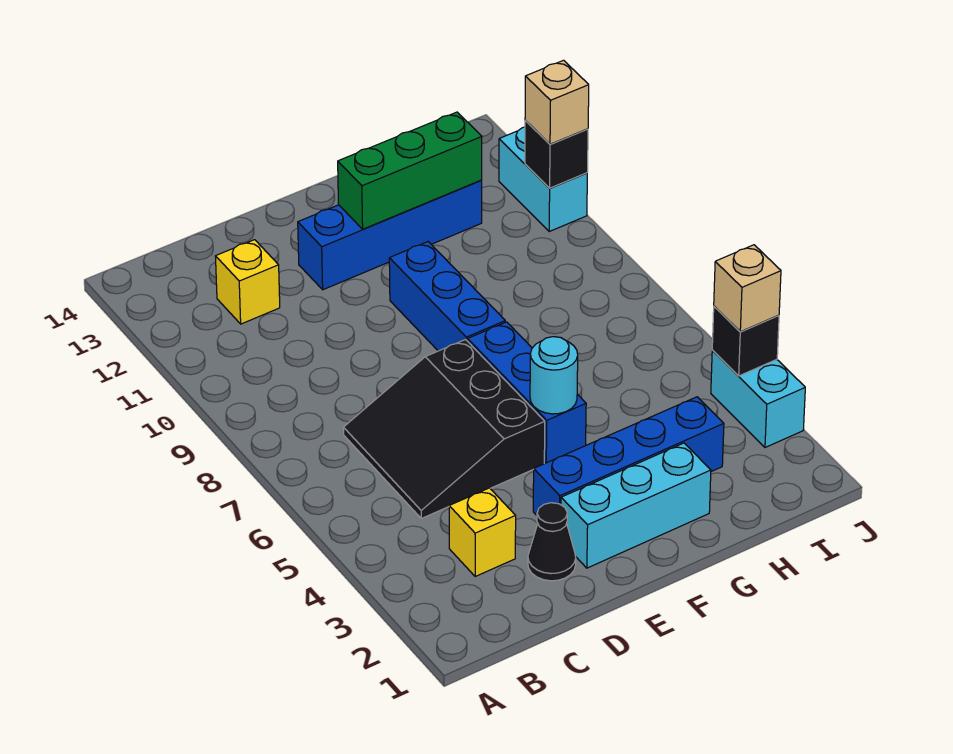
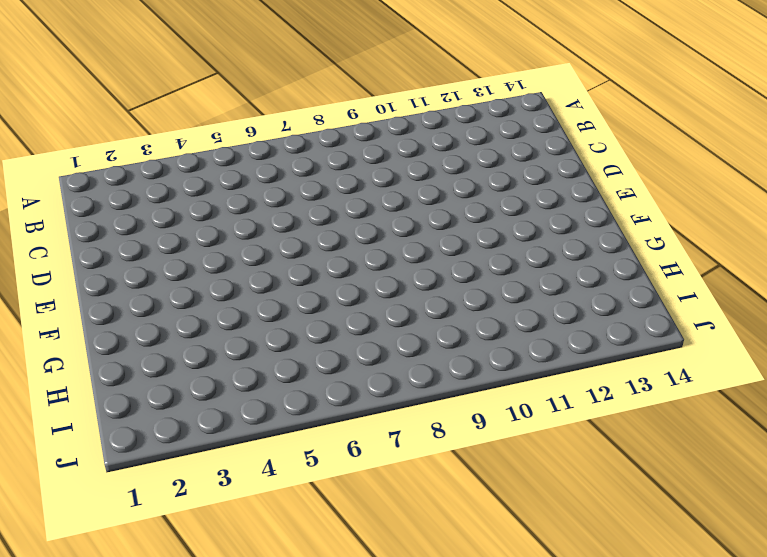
none -> yellow brick C3 level 1
none -> black slope C5:E7 level 1 top E
none -> yellow brick C12 level 1

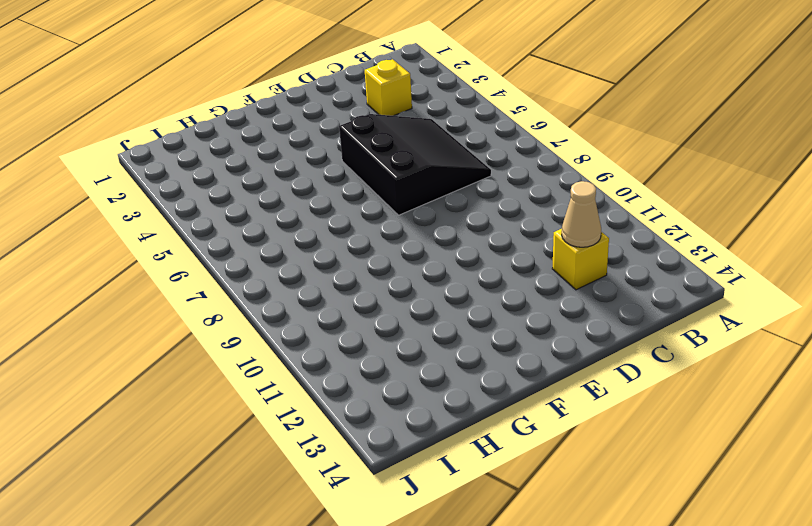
tan cone C12 level 2 -> none
none -> black cone D2 level 1
none -> cyan brick E2:G2 level 1
none -> blue brick E3:H3 level 1

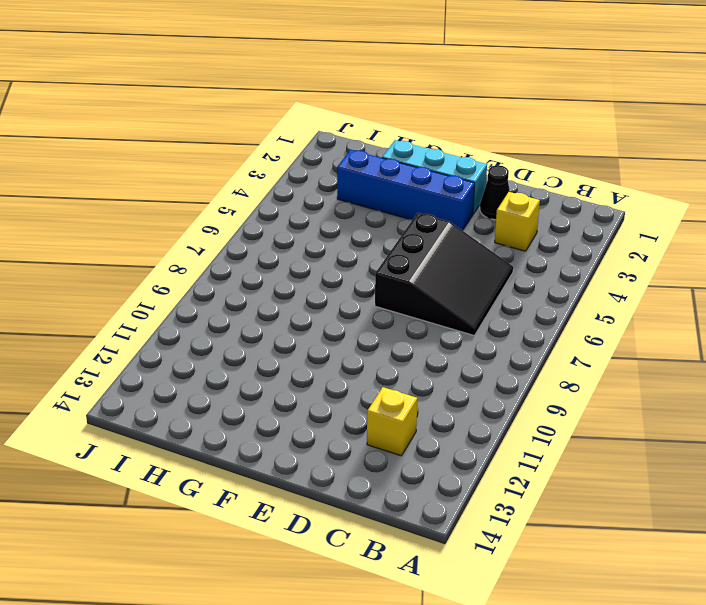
none -> blue brick E12:H12 level 1
none -> blue brick F5:F7 level 1
none -> blue brick F8:F10 level 1

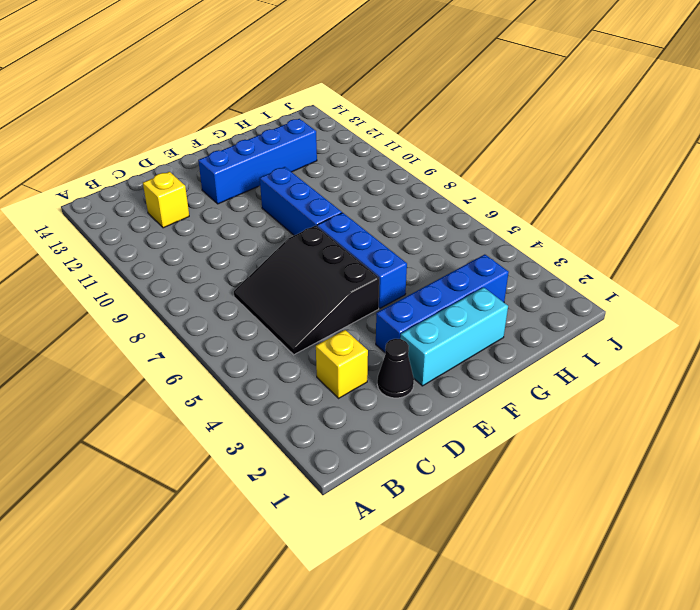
none -> cyan brick J3:J4 level 1
none -> cyan brick J11:J12 level 1
none -> cyan round brick F5 level 2

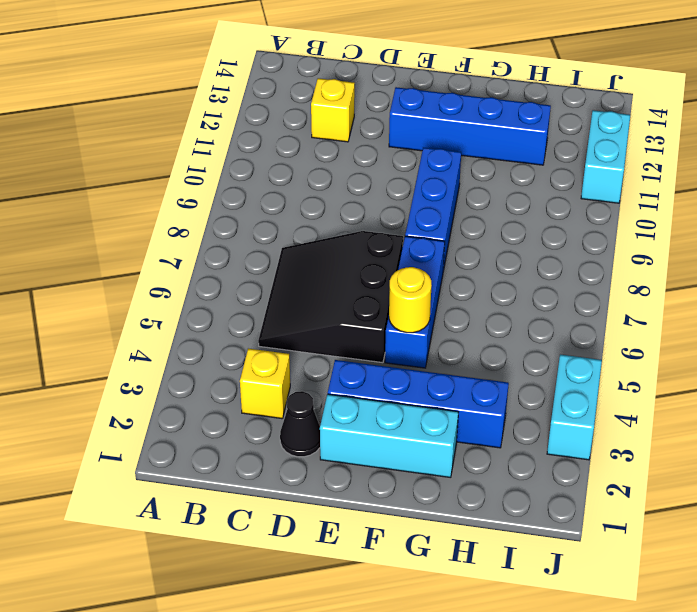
yellow round brick F5 level 2 -> cyan round brick F5 level 2
none -> green brick F12:H12 level 2
none -> black brick J4 level 2
none -> black brick J11 level 2

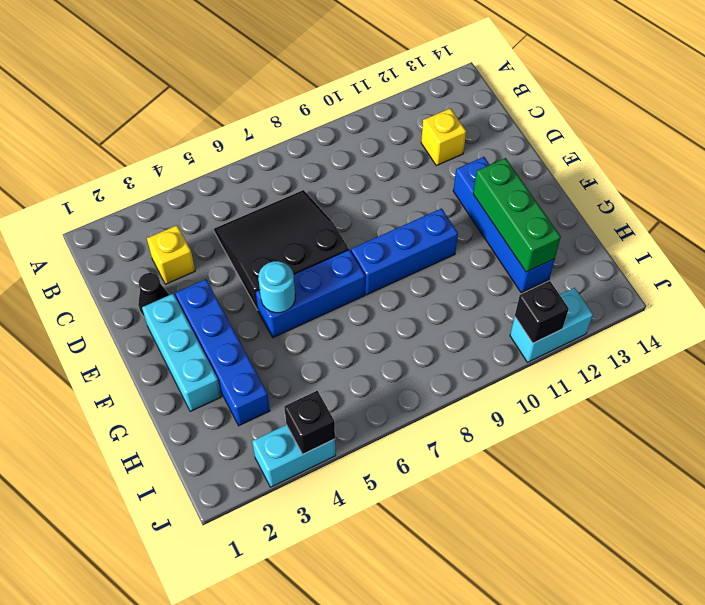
none -> tan brick J4 level 3
none -> tan brick J11 level 3

